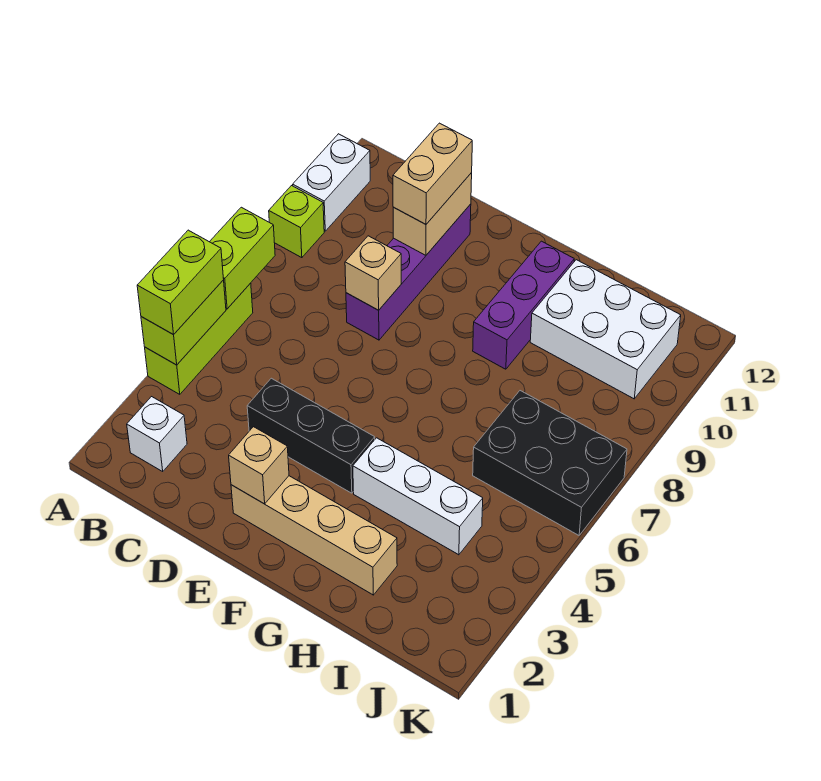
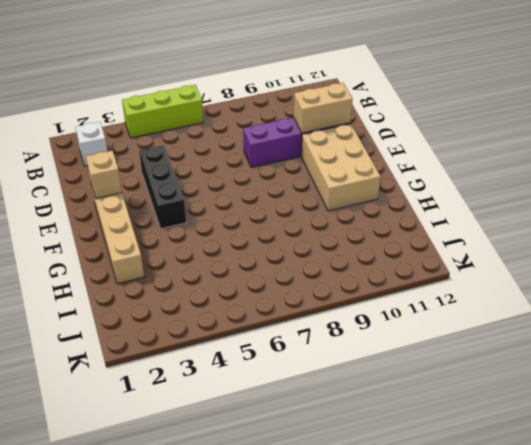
tan brick E10:G11 level 1 -> purple brick G9:G11 level 1
none -> lime brick A9 level 1
none -> white brick A10:A11 level 1
none -> white brick G4:I4 level 1

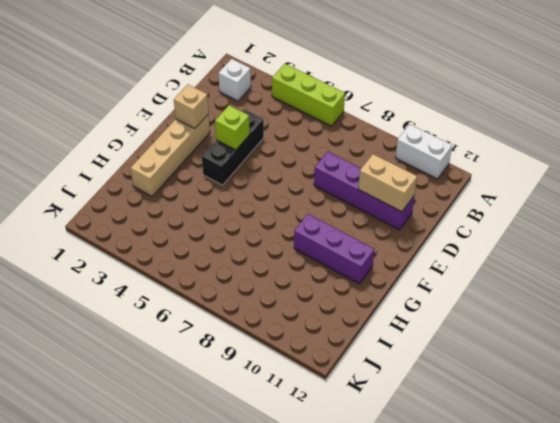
lime brick E4 level 2 -> lime brick A9 level 1
none -> white brick G4:I4 level 1
none -> white brick H10:J11 level 1
none -> black brick I6:K7 level 1

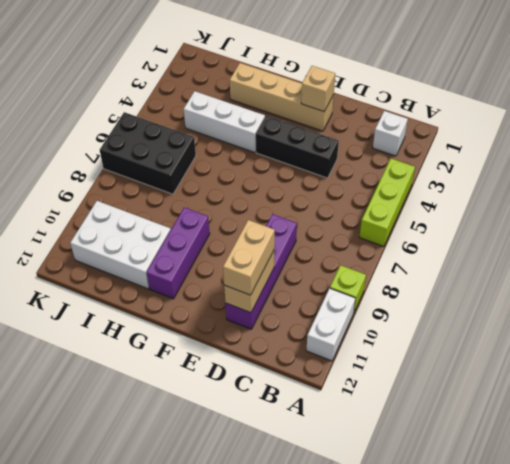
none -> lime brick A4:A5 level 2
none -> lime brick A6:A7 level 2
none -> tan brick D8 level 2

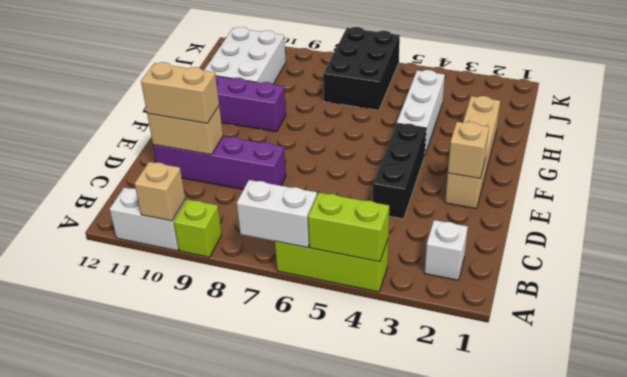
white brick A6:A7 level 2 -> lime brick A6:A7 level 2
tan brick A10 level 2 -> tan brick D8 level 2
none -> lime brick A4:A5 level 3

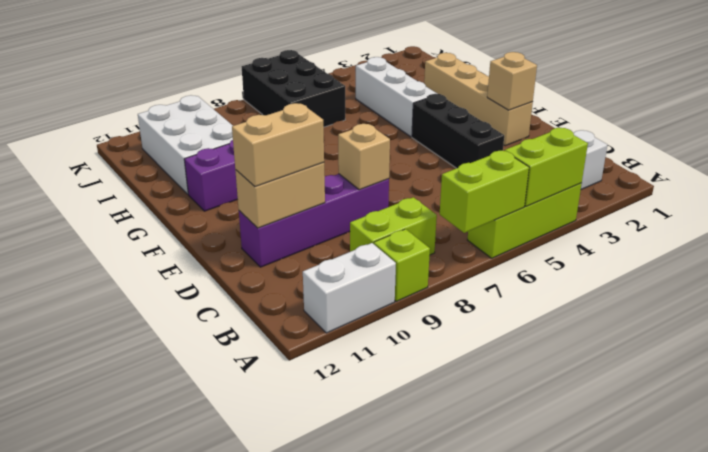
lime brick B8:B9 level 1 -> lime brick A4:A5 level 3

